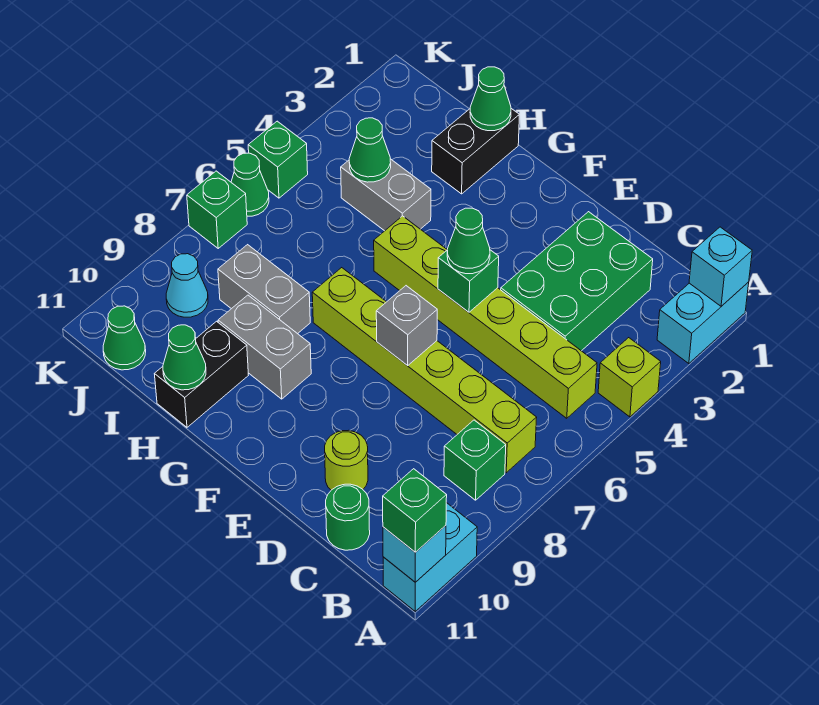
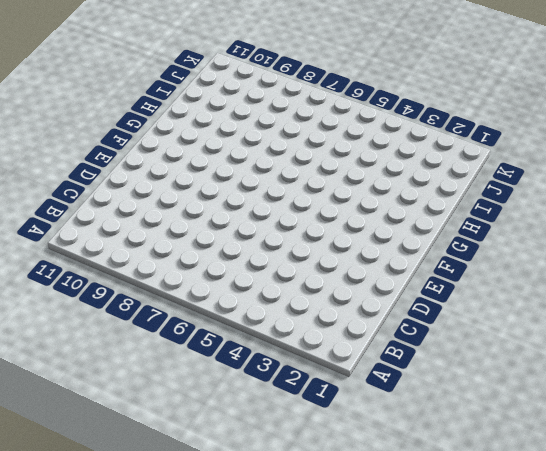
none -> cyan brick A1:A2 level 1
none -> lime brick A4 level 1
none -> cyan brick A10:A11 level 1

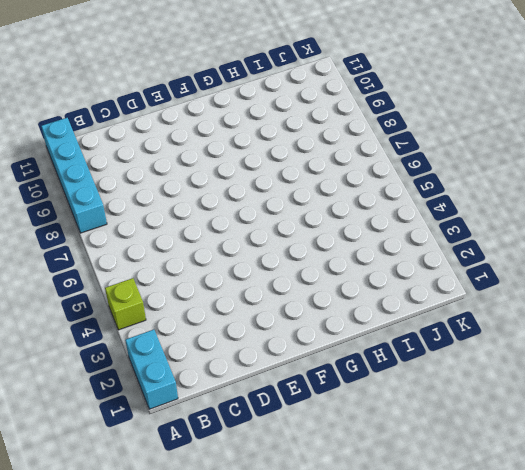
cyan brick A8:A11 level 1 -> cyan brick A10:A11 level 1
none -> lime brick B5:G5 level 1
none -> lime brick B7:G7 level 1
none -> green brick B8 level 1

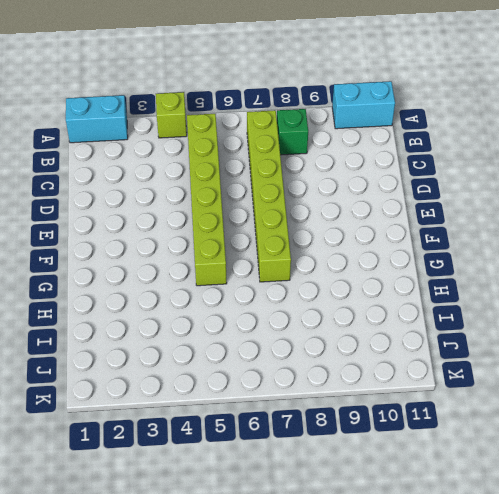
none -> green brick C2:D4 level 1
none -> green round brick C11 level 1
none -> lime round brick D10 level 1

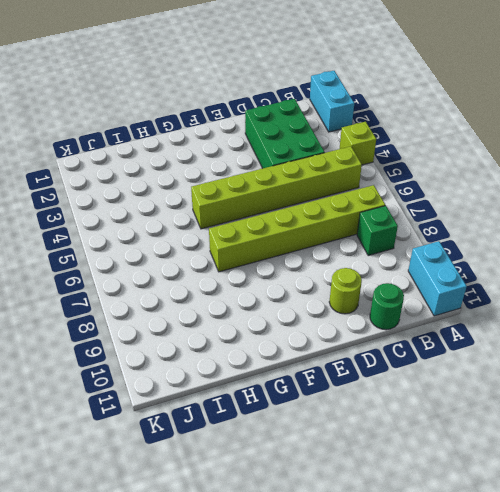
none -> grey brick G9:H9 level 1
none -> black brick H1:H2 level 1
none -> grey brick H4:I4 level 1

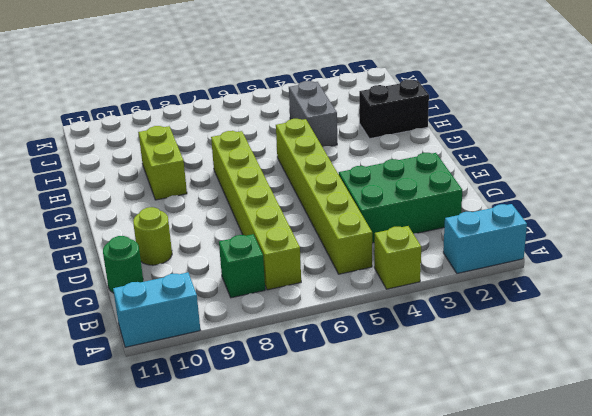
lime brick G9:H9 level 1 -> grey brick G9:H9 level 1
none -> grey brick H8:I8 level 1
none -> black brick H10:H11 level 1
none -> cyan cone J9 level 1

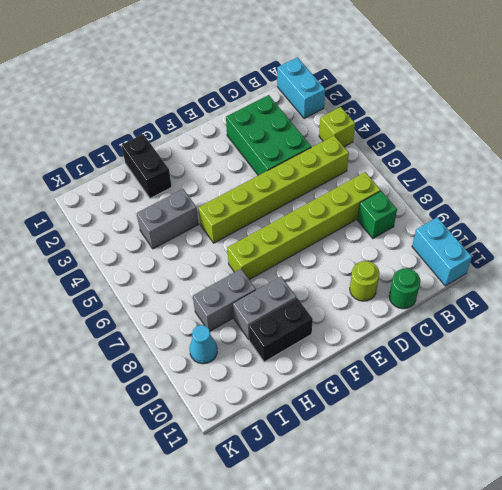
black brick G10:H10 level 1 -> black brick H10:H11 level 1
none -> green cone J11 level 1
none -> green brick K5 level 1
none -> green cone K6 level 1

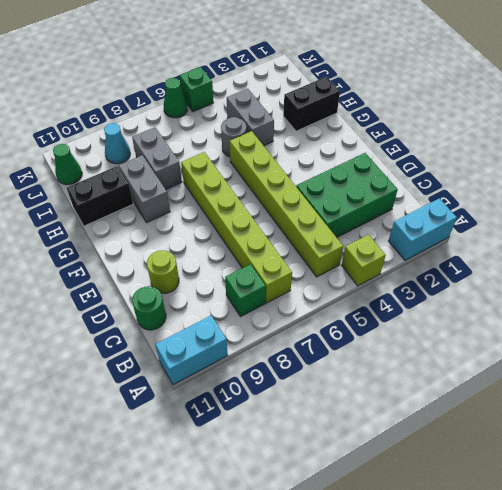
grey round brick H5 level 1 -> none
none -> green brick K7 level 1
none -> cyan brick A1 level 2
none -> cyan brick A11 level 2

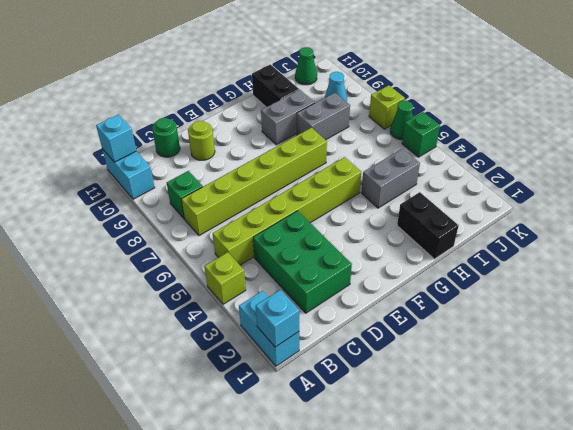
lime brick K7 level 1 -> green brick K7 level 1
none -> green brick E5 level 2
none -> grey brick E7 level 2
none -> green cone H1 level 2

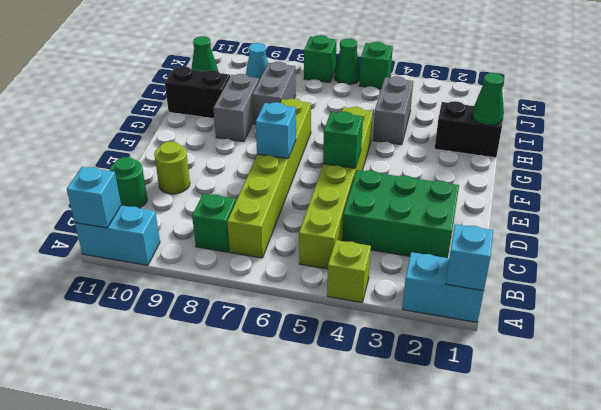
cyan brick E7 level 2 -> grey brick E7 level 2
none -> green cone H11 level 2
none -> green cone I4 level 2
none -> green brick A11 level 3

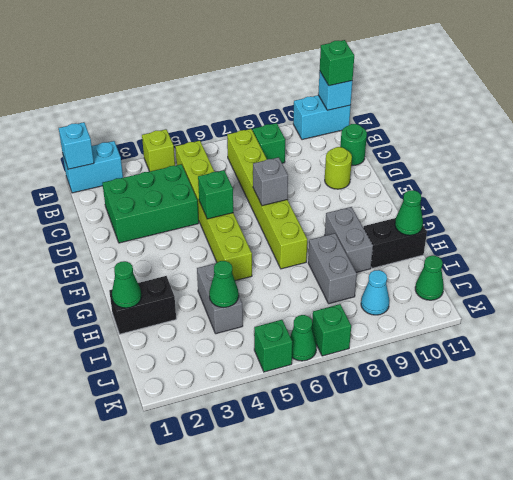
none -> green cone E5 level 3

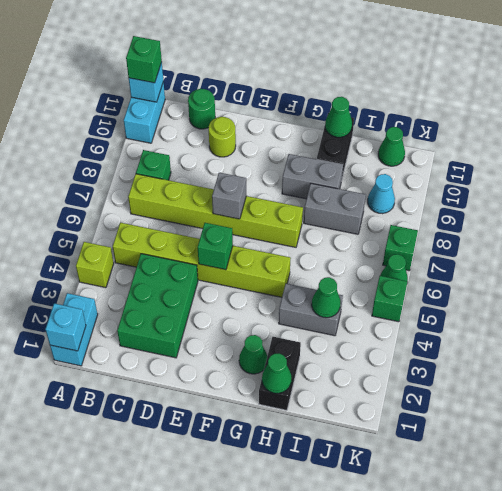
green cone G2 level 1 -> green cone E5 level 3

